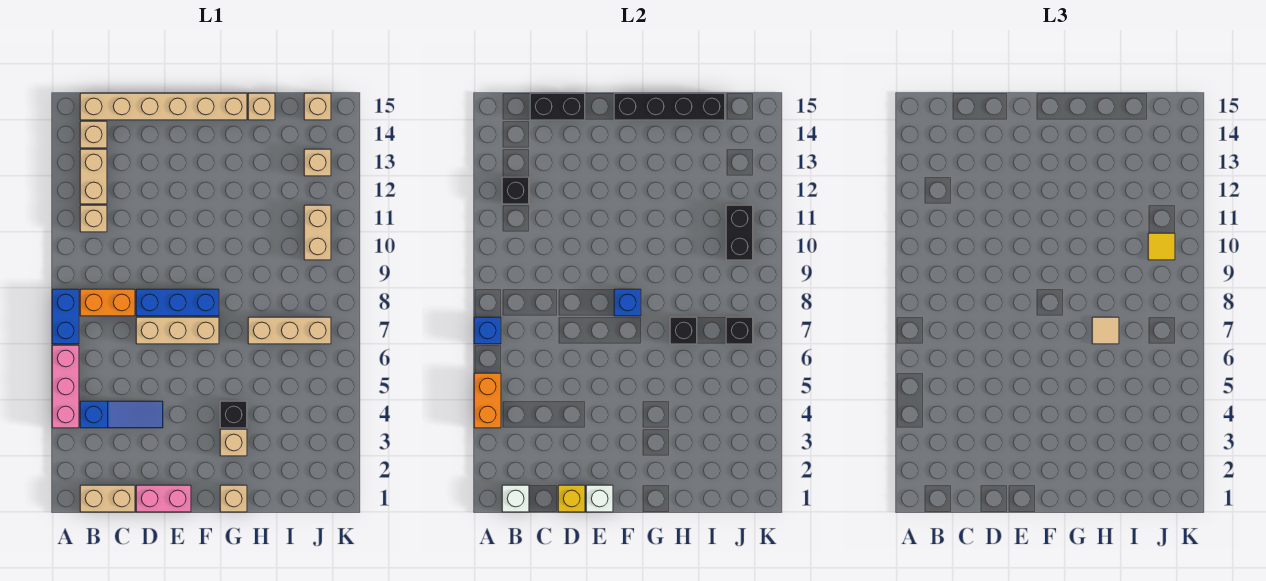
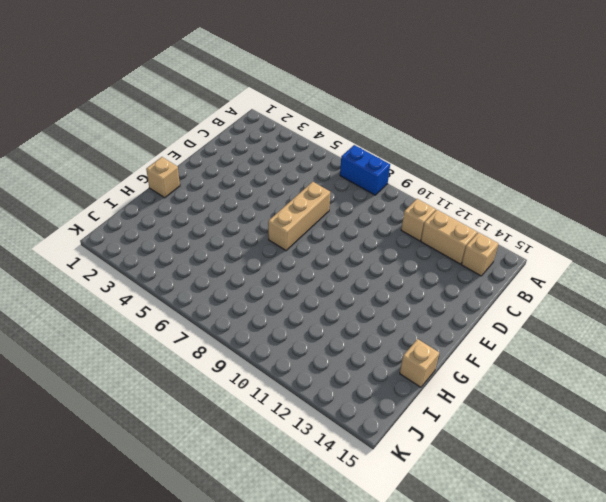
none -> pink brick A4:A6 level 1
none -> tan brick B1:C1 level 1
none -> blue slope B4:D4 level 1 top B
none -> orange brick B8:C8 level 1

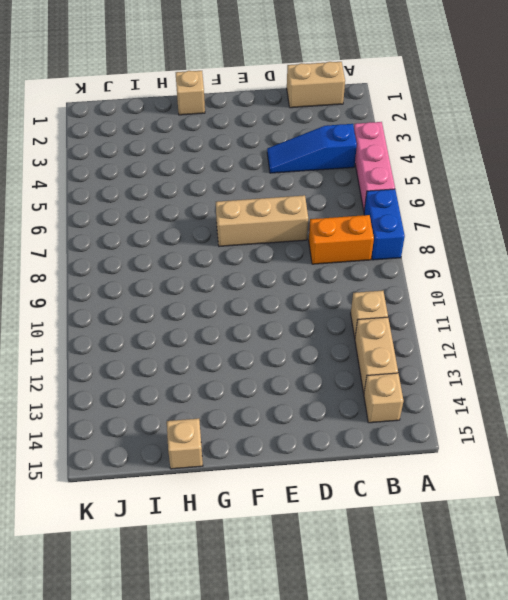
none -> tan brick B15:G15 level 1
none -> pink brick D1:E1 level 1
none -> blue brick D8:F8 level 1
none -> tan brick G3 level 1

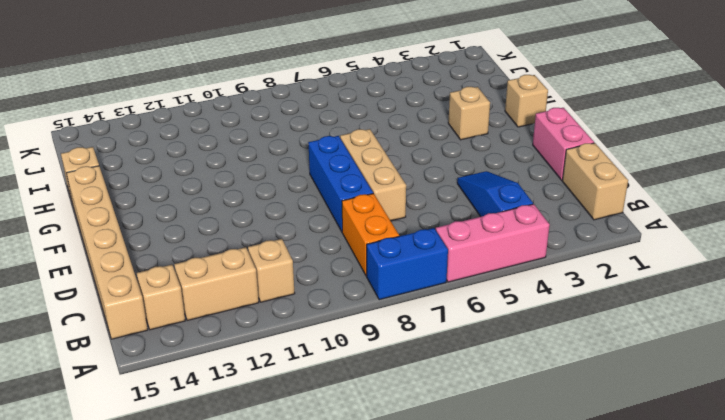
none -> black brick G4 level 1
none -> tan brick H7:J7 level 1
none -> tan brick J10:J11 level 1
none -> tan brick J13 level 1

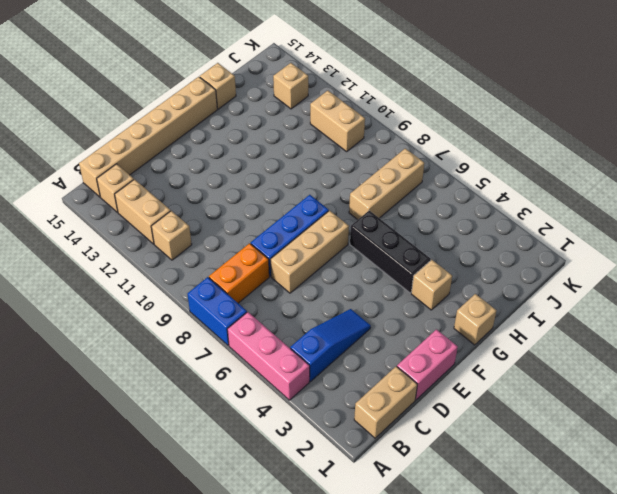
black brick G4:G6 level 1 -> black brick G4 level 1
none -> tan brick J15 level 1
none -> orange brick A4:A5 level 2
none -> blue brick A7 level 2
none -> white brick B1 level 2

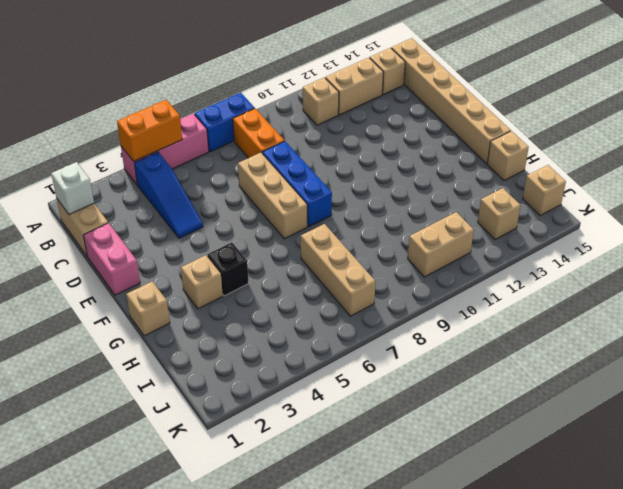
none -> blue brick A7 level 2
none -> black brick B12 level 2
none -> black brick C15:D15 level 2
none -> yellow brick D1 level 2

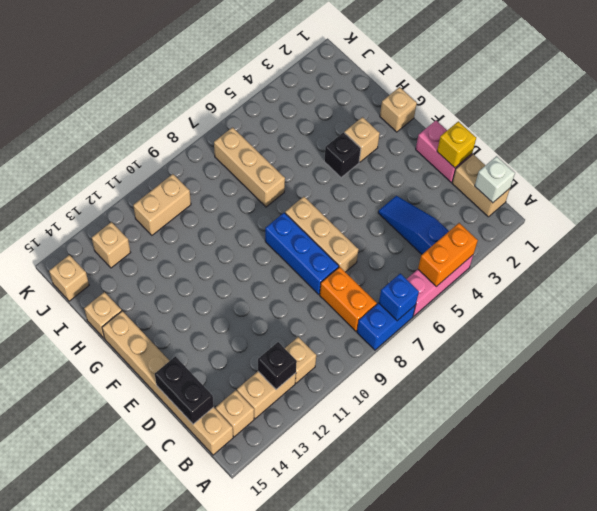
none -> white brick E1 level 2
none -> blue brick F8 level 2
none -> black brick F15:I15 level 2
none -> black brick H7 level 2

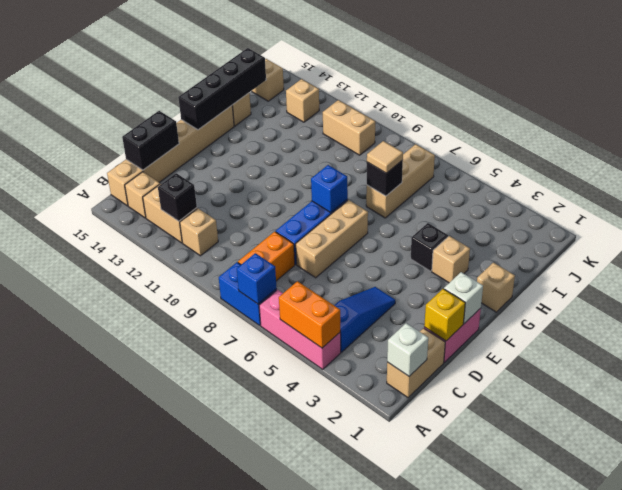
none -> black brick J7 level 2
none -> black brick J10:J11 level 2
none -> yellow tile J10 level 3

